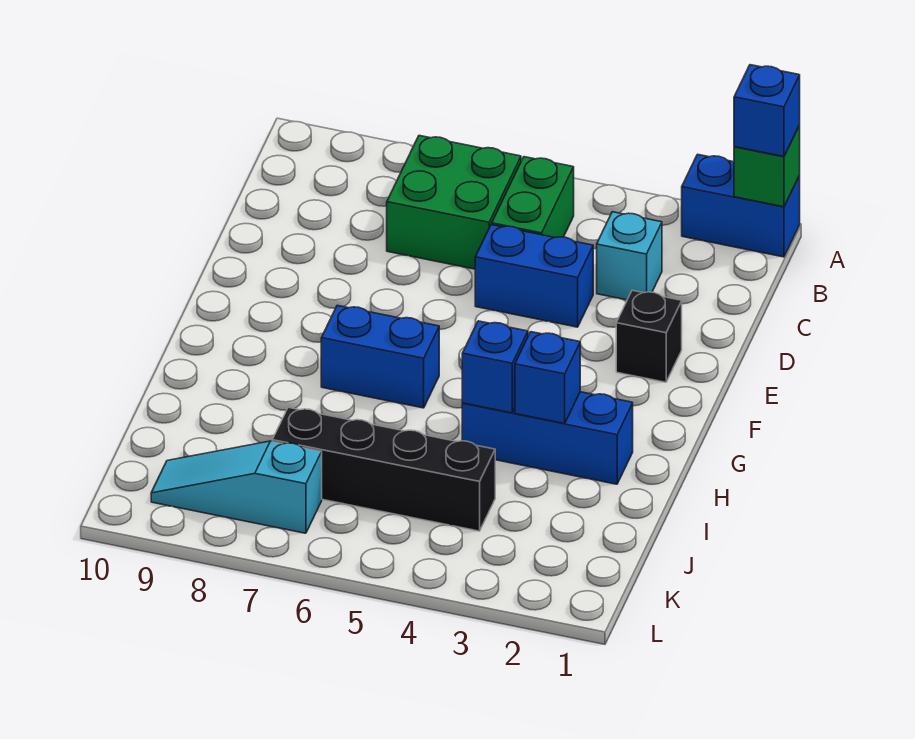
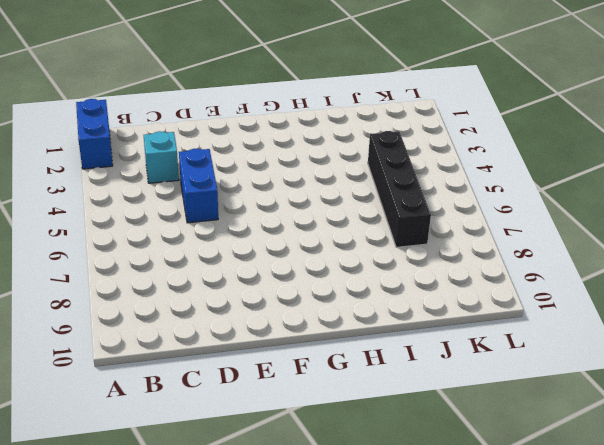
none -> green brick B5:C5 level 1
none -> green brick B6:C7 level 1
none -> black brick E2 level 1

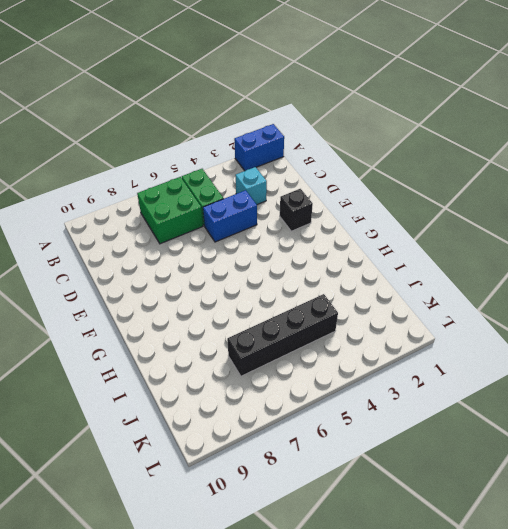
none -> blue brick G6:G7 level 1
none -> blue brick H2:H4 level 1
none -> cyan slope K7:K9 level 1 top 7

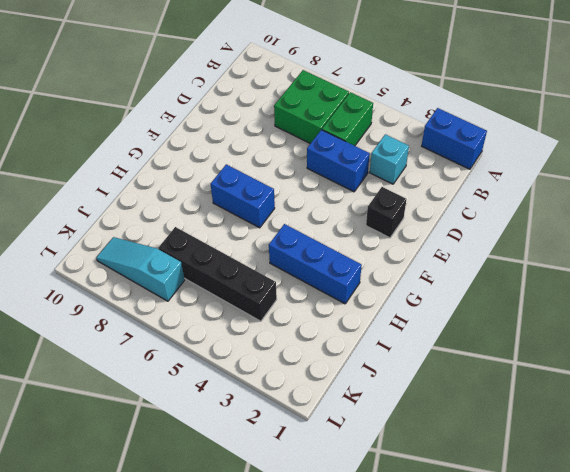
none -> green brick A1 level 2
none -> blue brick H3 level 2
none -> blue brick H4 level 2

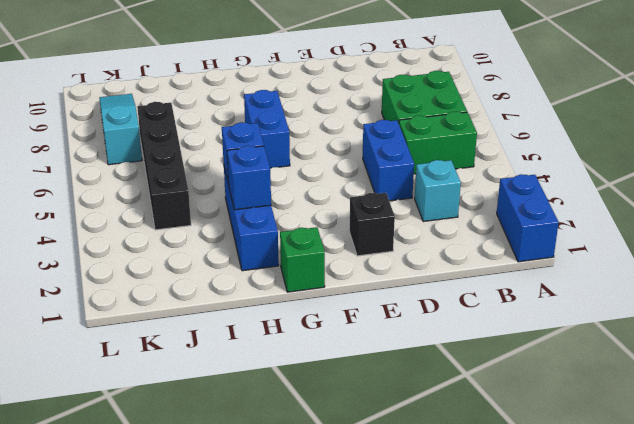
green brick G1 level 1 -> green brick A1 level 2
none -> blue brick A1 level 3

